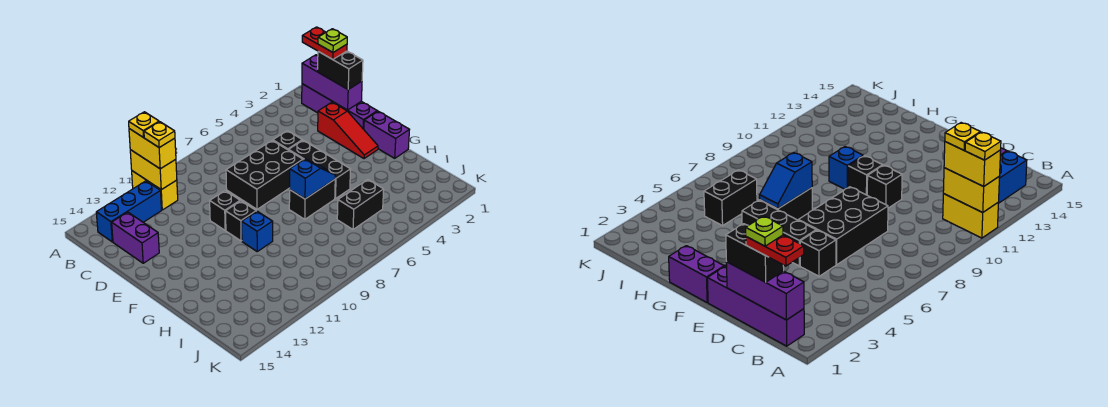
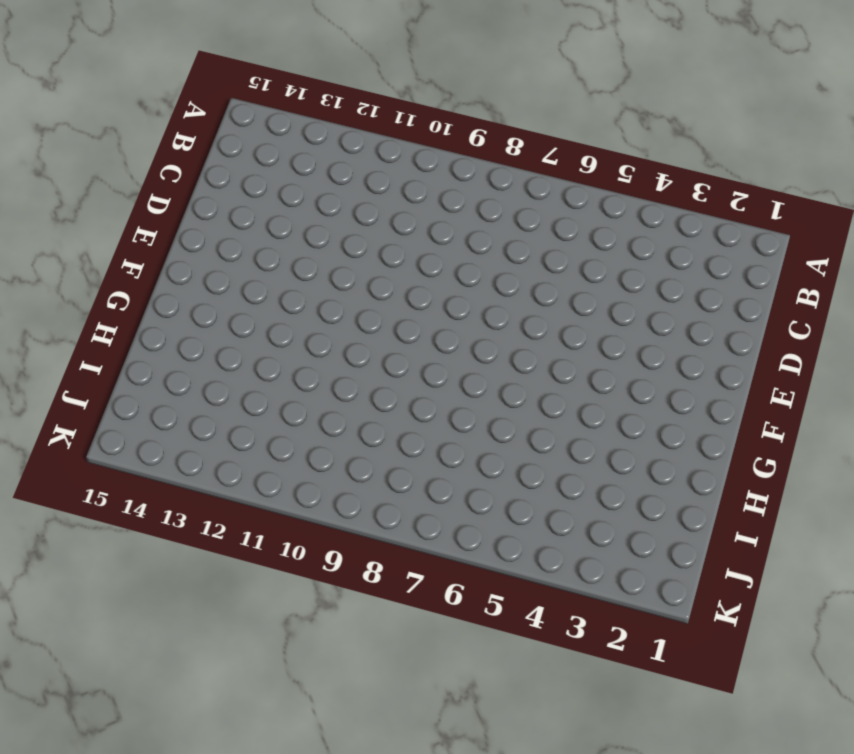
none -> yellow brick A11:B11 level 1
none -> purple brick B1:E1 level 1
none -> blue brick B12:B14 level 1

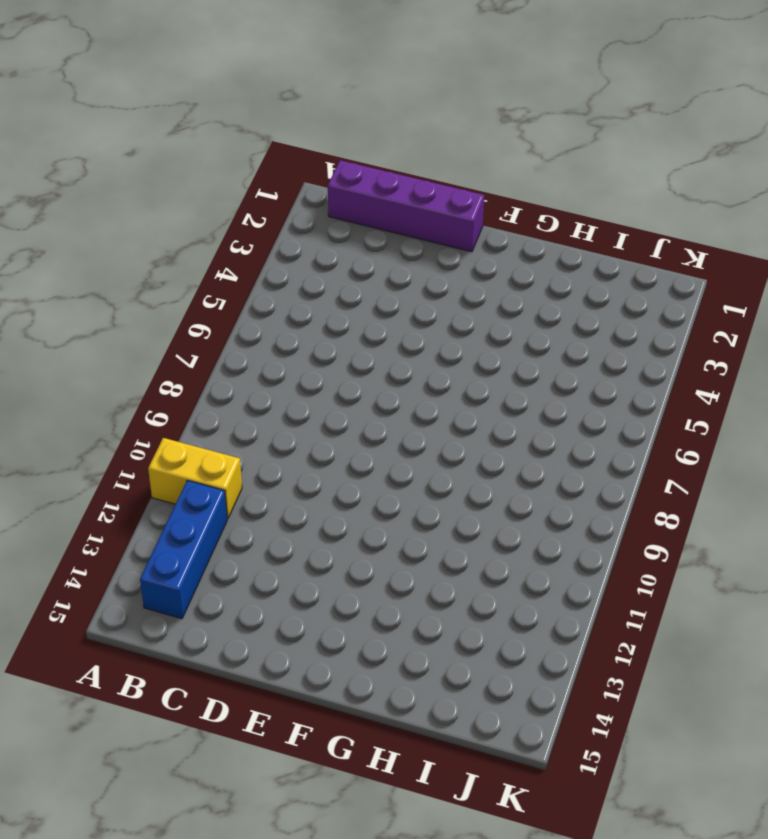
none -> purple brick C14:D14 level 1
none -> red slope D2:F2 level 1 top D
none -> black brick D5 level 1

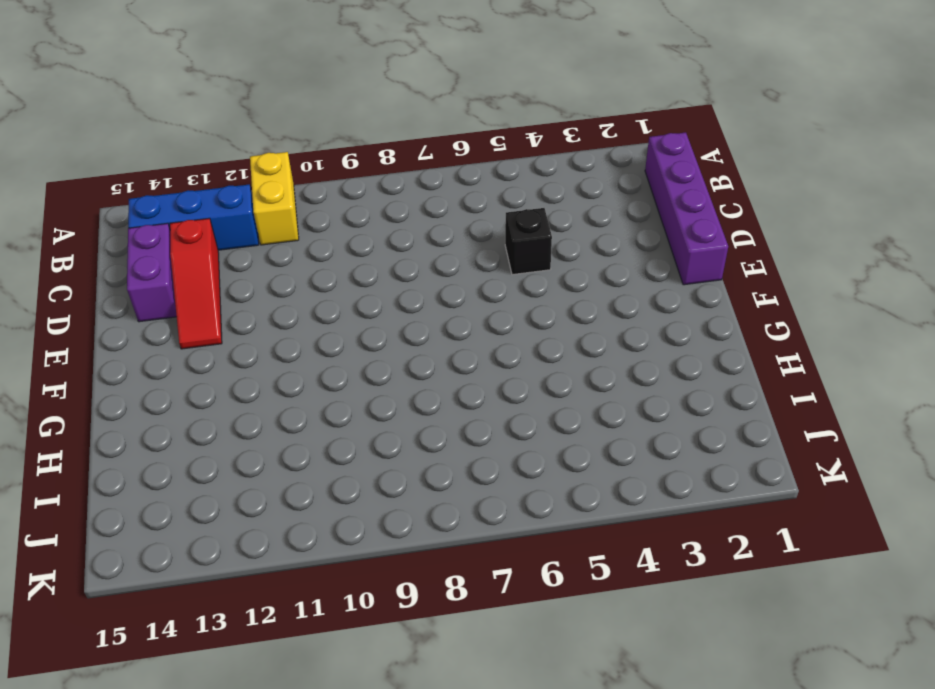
red slope C13:E13 level 1 top C -> red slope D2:F2 level 1 top D
none -> black brick D6:E8 level 1
none -> black brick E5:G5 level 1
none -> black brick E10 level 1

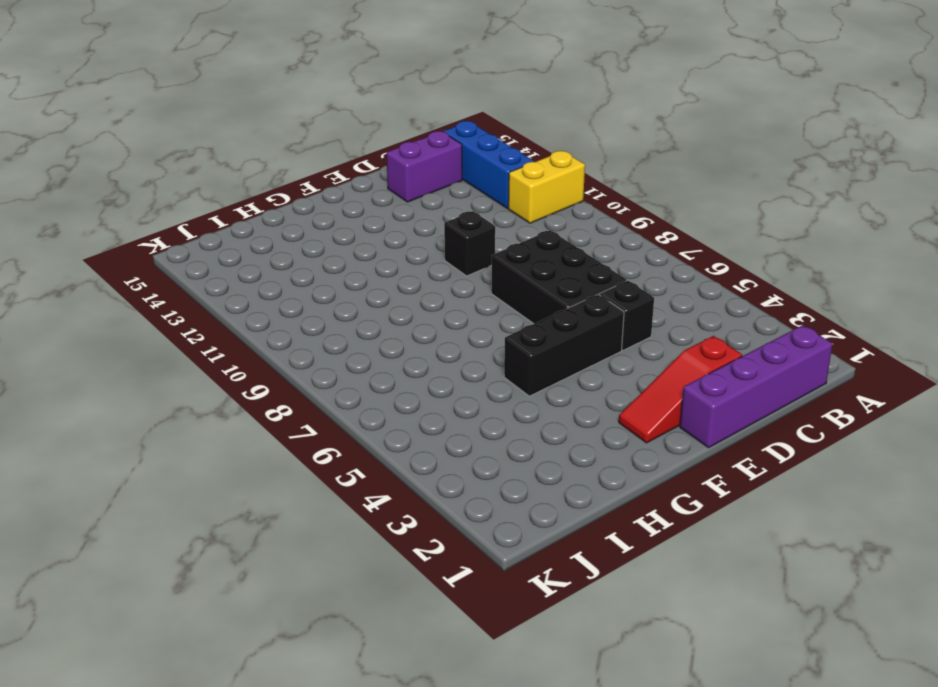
none -> purple brick F1:G1 level 1
none -> black brick F10 level 1
none -> black brick G6:G7 level 1

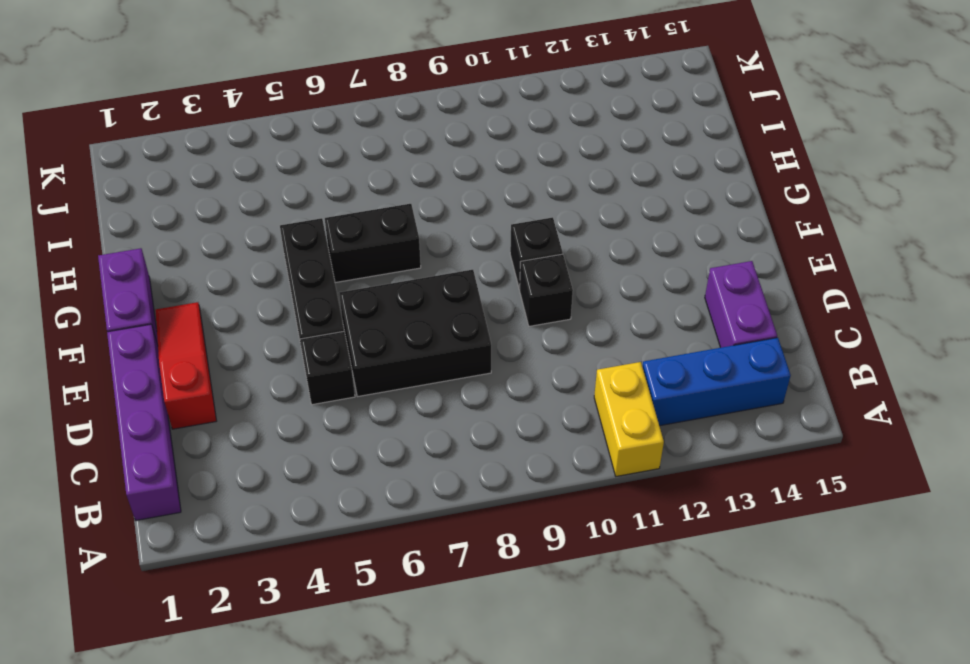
none -> blue brick G10 level 1
none -> black brick I5:I6 level 1
none -> yellow brick A11:B11 level 2

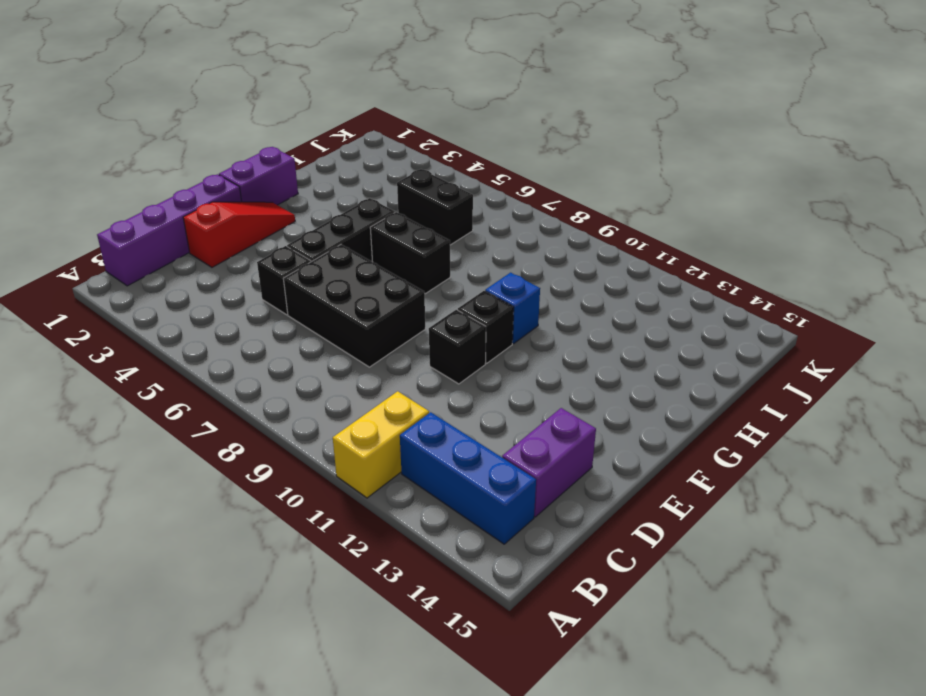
none -> yellow brick A11:B11 level 2
none -> purple brick B1:D1 level 2
none -> blue slope G6:G7 level 2 top 7

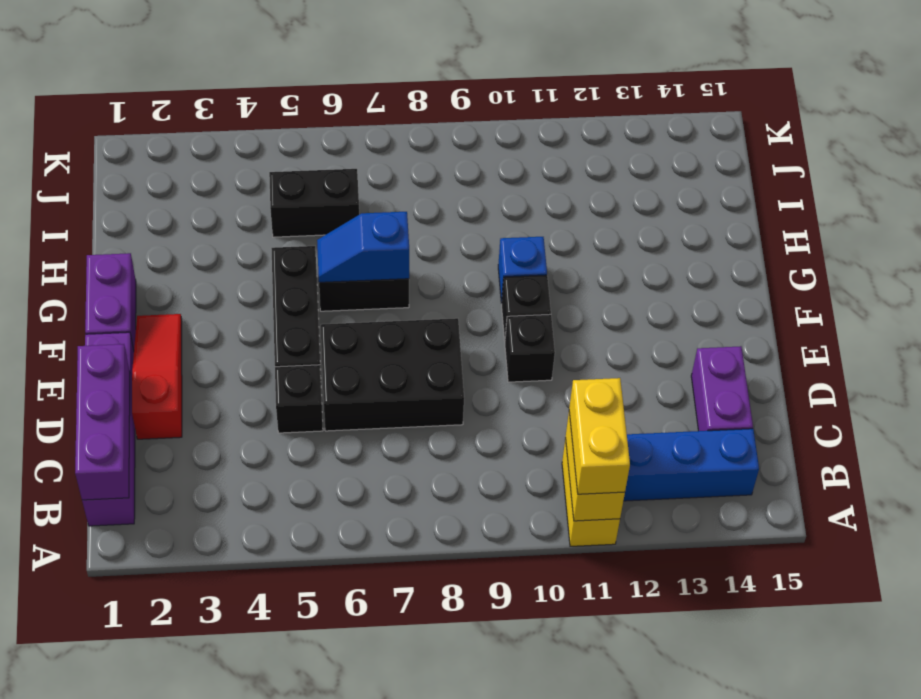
none -> black brick C1:D1 level 3
none -> yellow plate A11 level 4
none -> red plate B1:C1 level 4

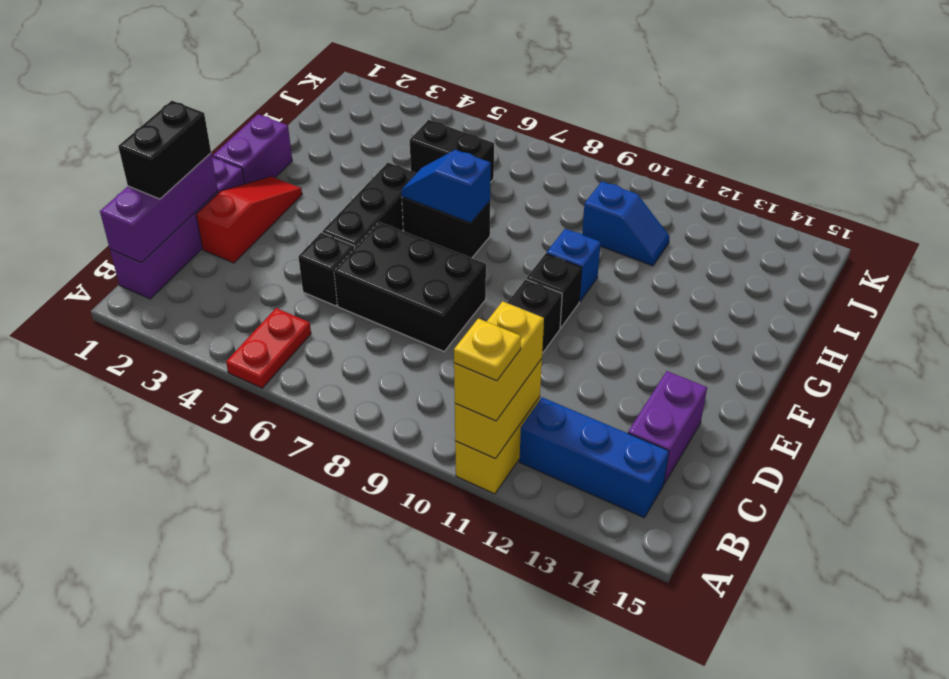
red plate A5:B5 level 1 -> red plate B1:C1 level 4
blue slope I10:I11 level 1 top 10 -> none
none -> yellow plate B11 level 4
none -> lime plate C1 level 5

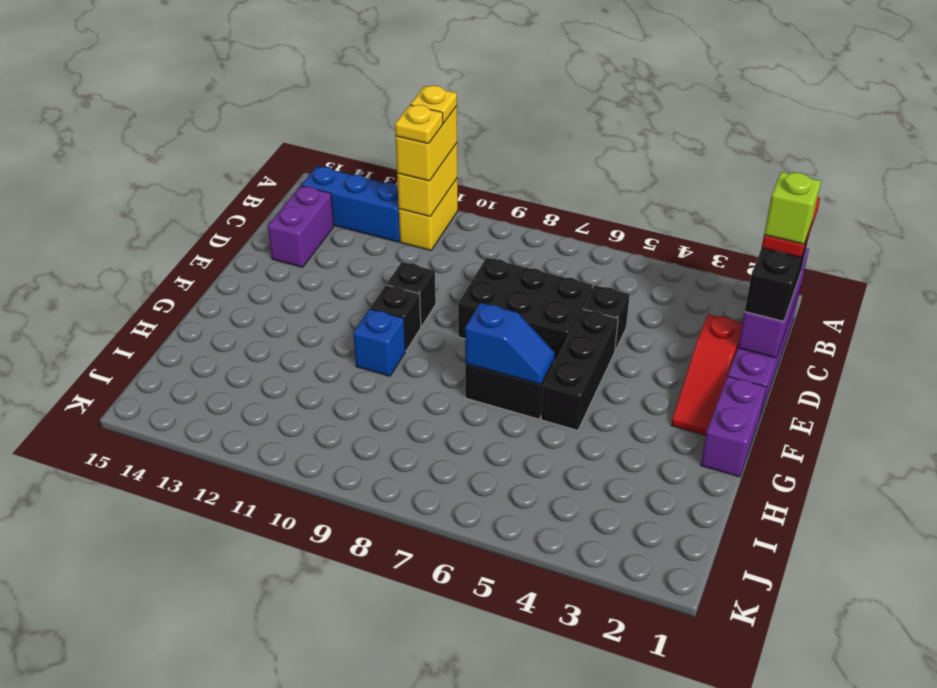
lime brick C1 level 5 -> lime plate C1 level 5
none -> black brick I5:I6 level 1

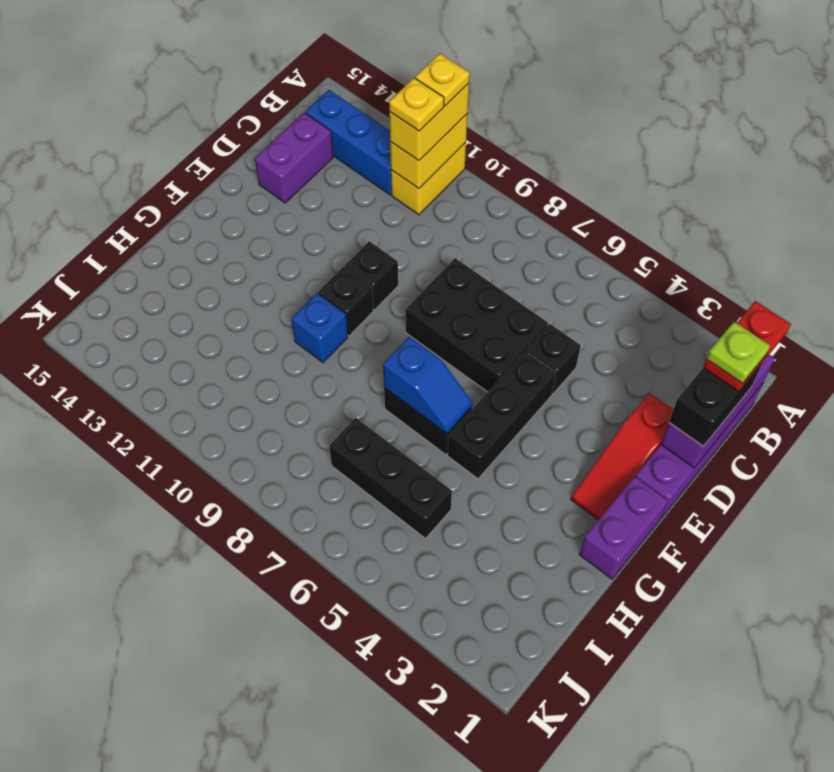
black brick I5:I7 level 1 -> black brick I5:I6 level 1

